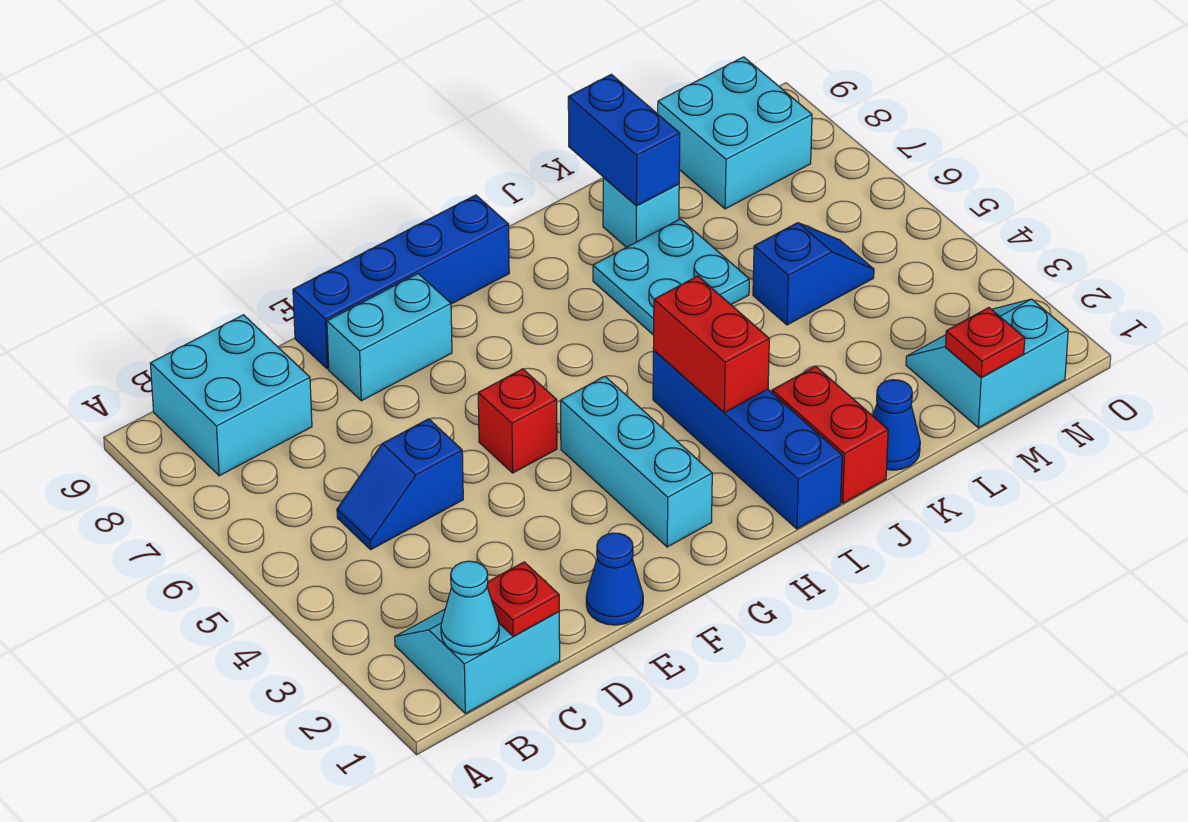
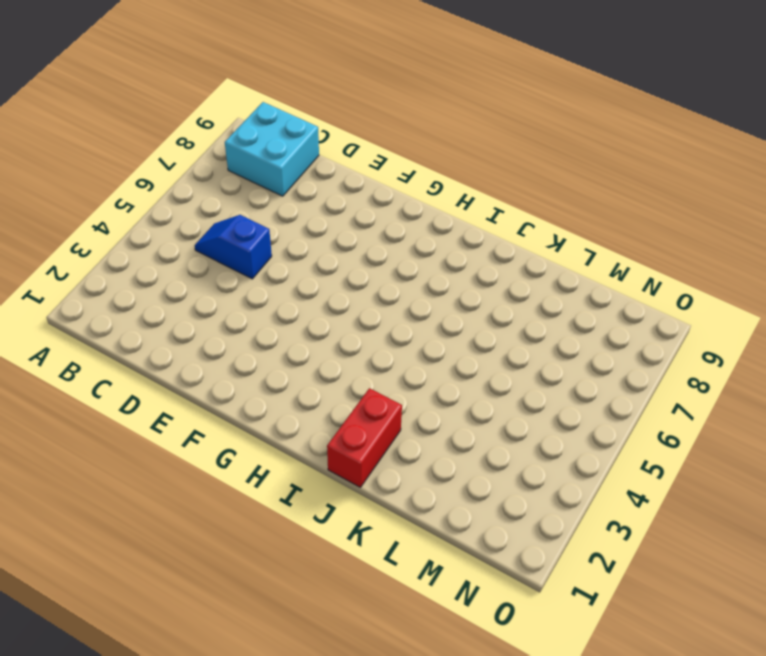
none -> cyan slope B1:C2 level 1 top 1
none -> blue cone E1 level 1
none -> cyan brick E8:F8 level 1

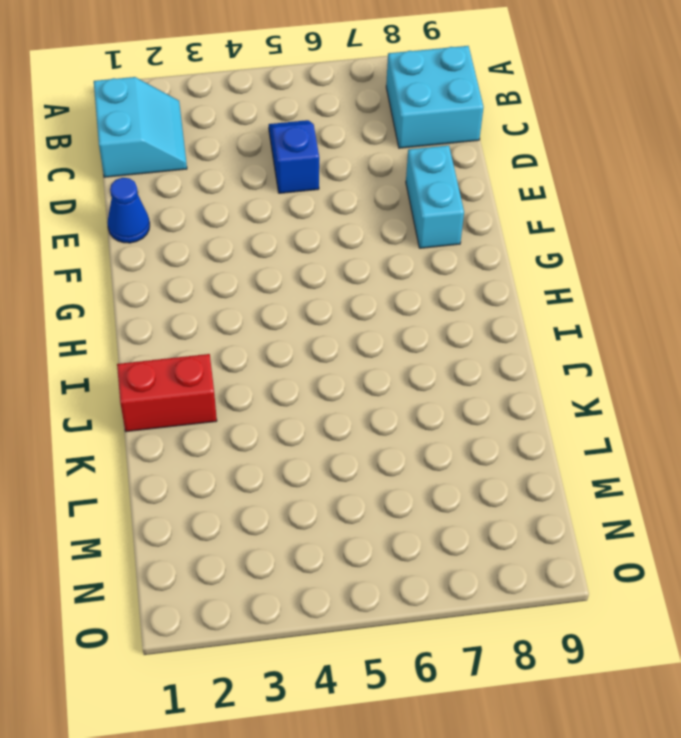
none -> blue brick E9:H9 level 1
none -> red brick F5 level 1
none -> cyan brick G2:G4 level 1

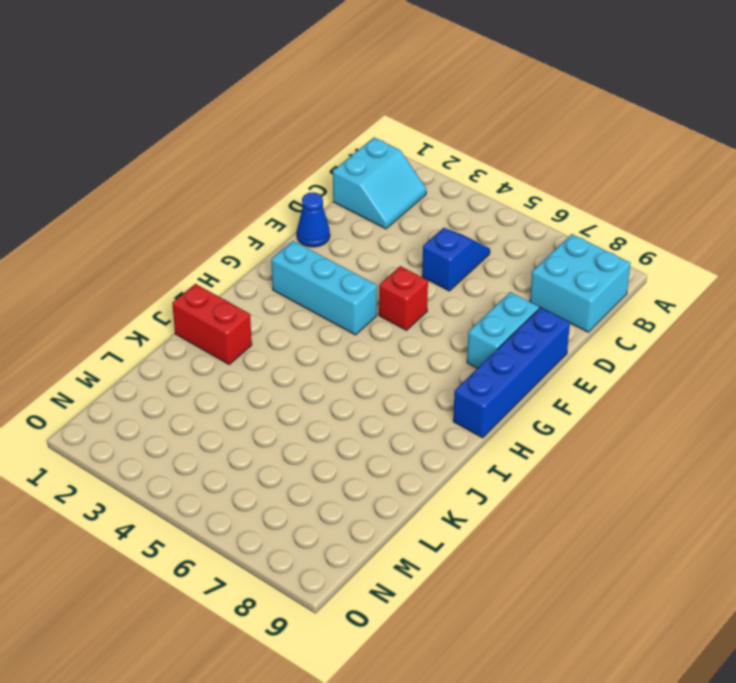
none -> blue brick I1:I4 level 1
none -> cyan plate J6:K7 level 1
none -> blue cone K1 level 1

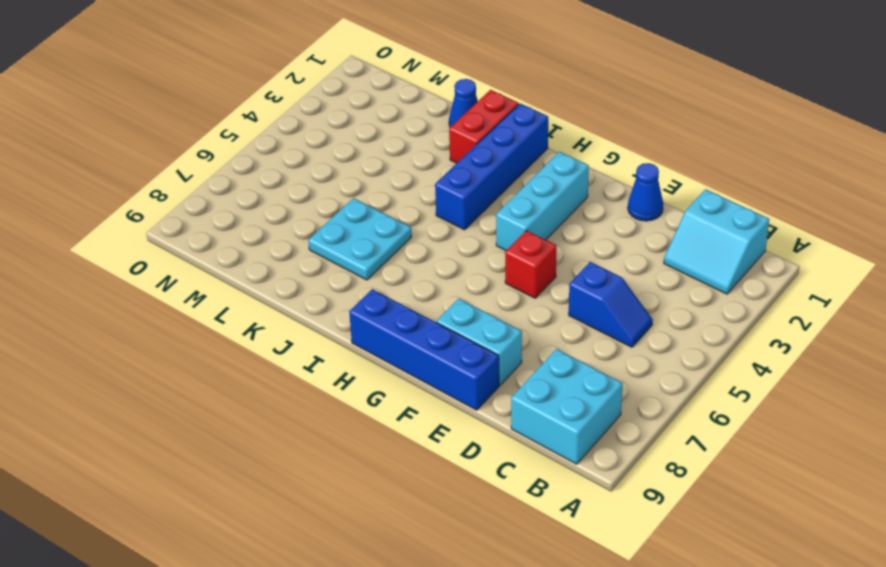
none -> cyan brick K8 level 1
none -> blue slope L5:M5 level 1 top L
none -> cyan slope M1:N2 level 1 top 1

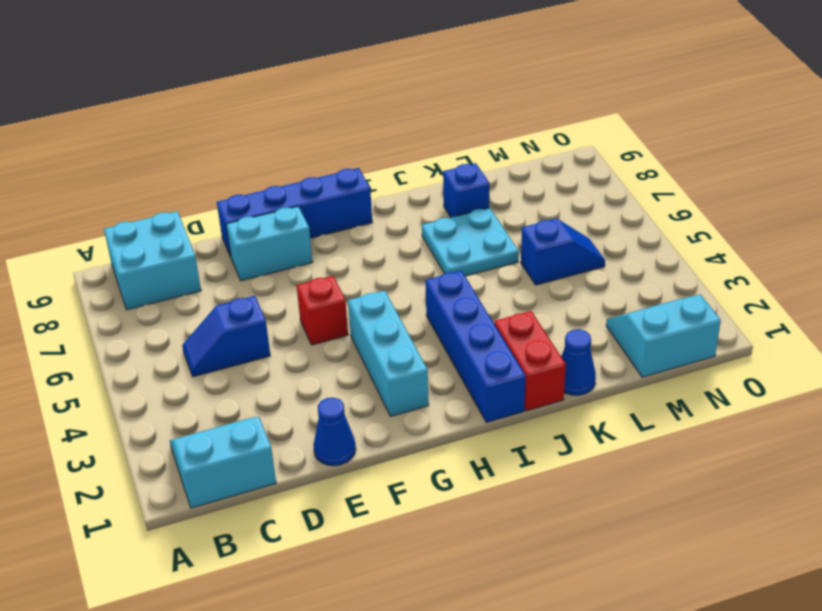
blue brick K8 level 1 -> cyan brick K8 level 1
none -> cyan brick M8:N9 level 1
none -> cyan cone B1 level 2
none -> red plate C1 level 2

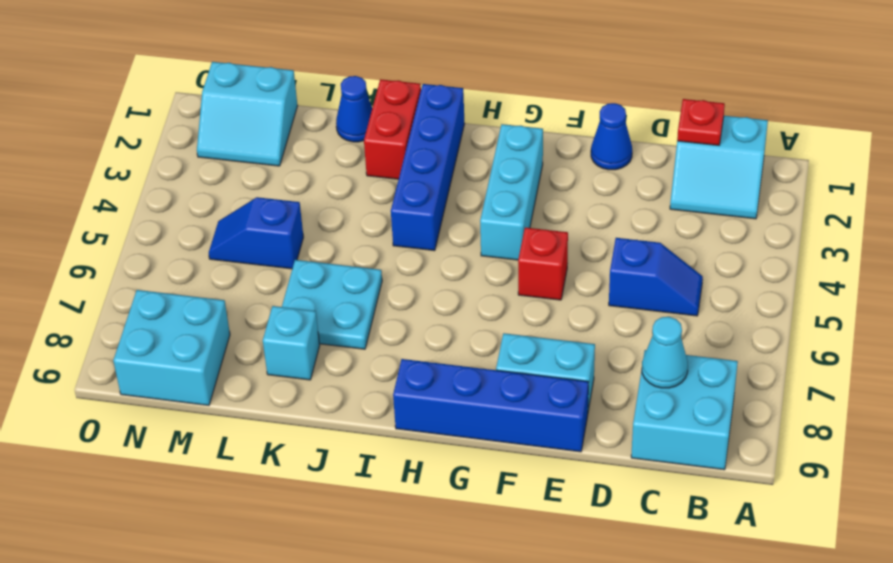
cyan cone C8 level 2 -> cyan cone B1 level 2
none -> red brick I3:I4 level 2
none -> blue brick K8:K9 level 2
none -> red plate M1 level 2

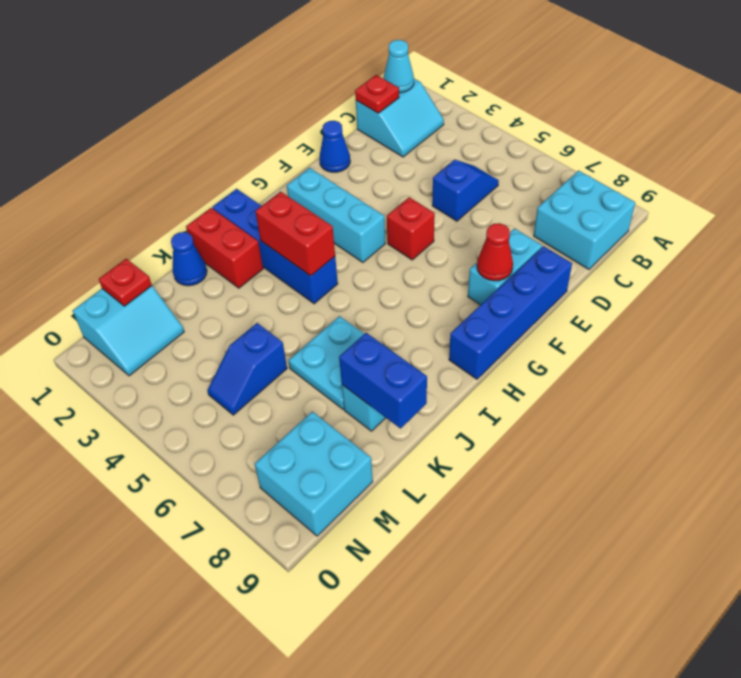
red cone F8 level 2 -> none

